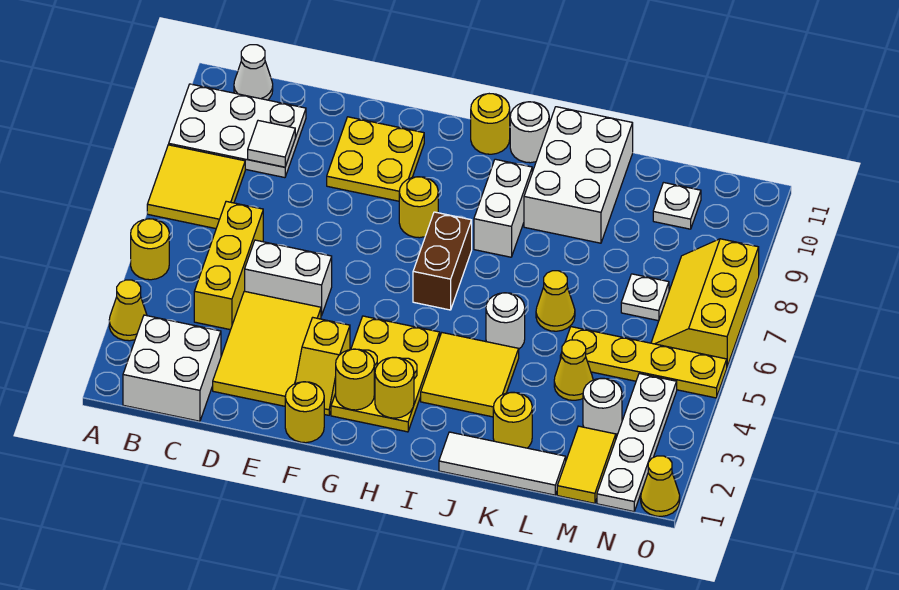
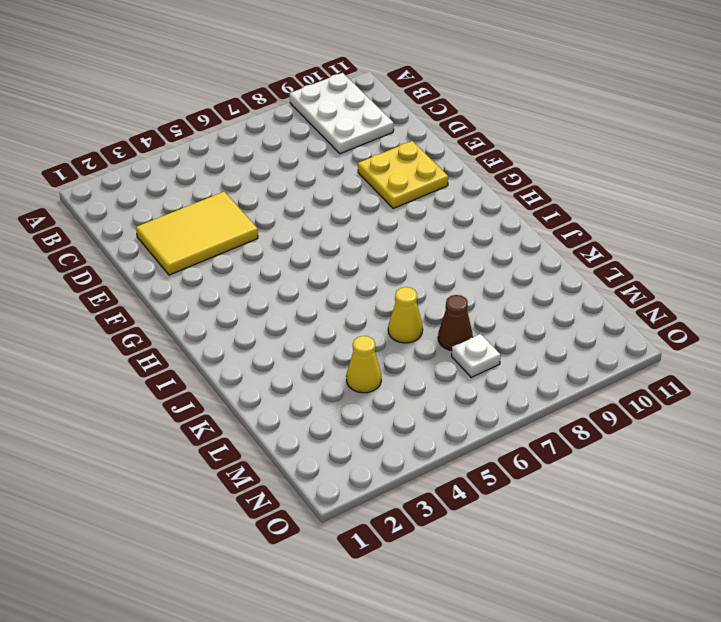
brown cone L7 level 1 -> none
none -> yellow cone A3 level 1
none -> yellow round brick A5 level 1
none -> yellow tile A7:B8 level 1
none -> white brick B1:C2 level 1

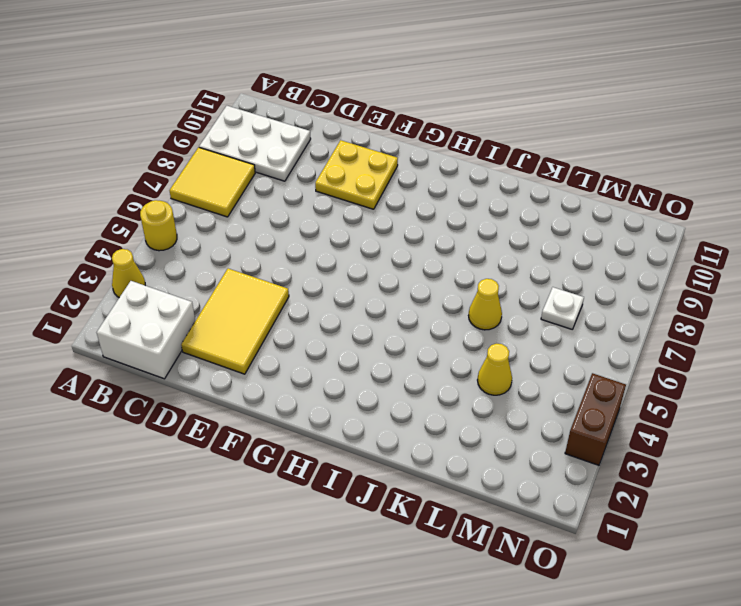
brown brick O3:O4 level 1 -> brown brick H6:H7 level 1
none -> white cone B11 level 1
none -> yellow brick C4:C6 level 1
none -> white brick D5:E5 level 1
none -> yellow round brick F1 level 1

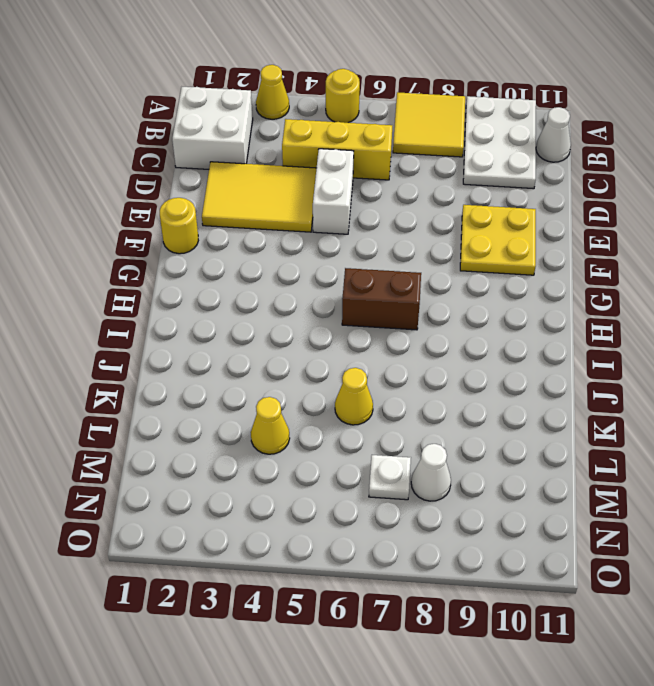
white cone M8 level 1 -> none
none -> yellow slope F2:F3 level 1 top 3
none -> yellow plate G2:H4 level 1
none -> yellow round brick G8 level 1
none -> yellow round brick H11 level 1

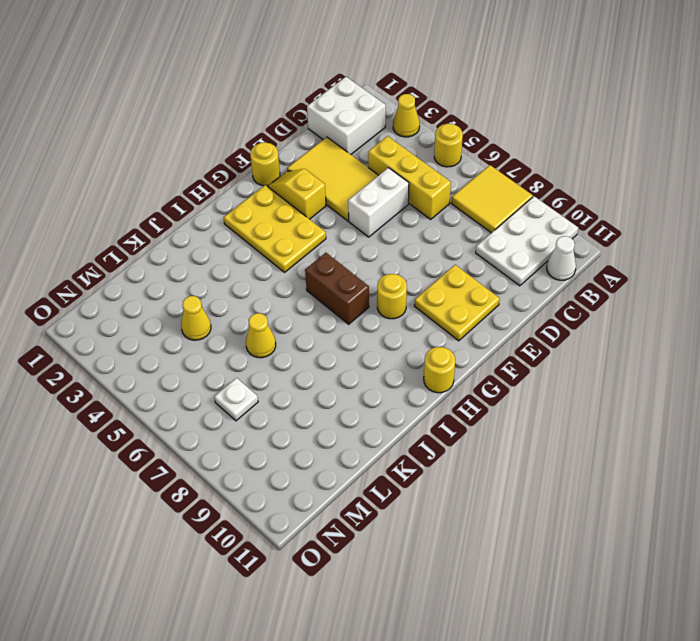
none -> yellow tile I3:J4 level 1
none -> white brick I8:I9 level 1
none -> white round brick I11 level 1
none -> white tile J1:L1 level 1

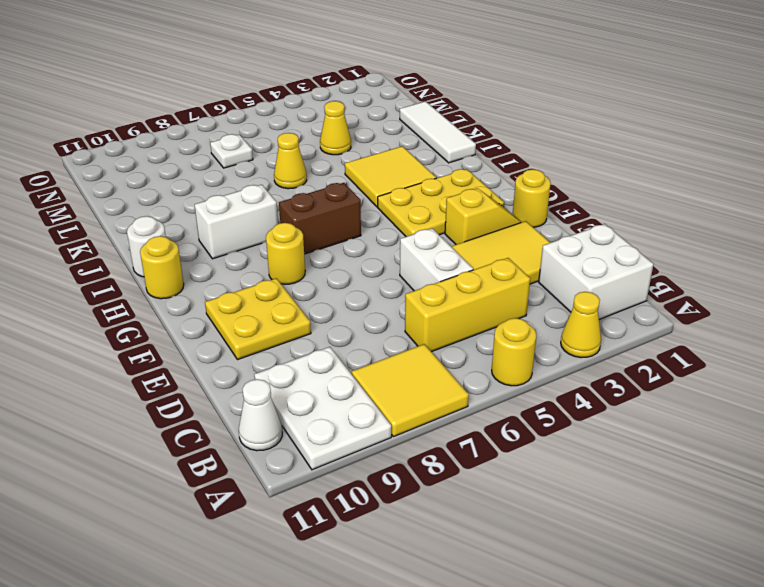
none -> white round brick J5 level 1
none -> white brick J9:K11 level 1
none -> yellow round brick K2 level 1
none -> yellow plate L5:O5 level 1

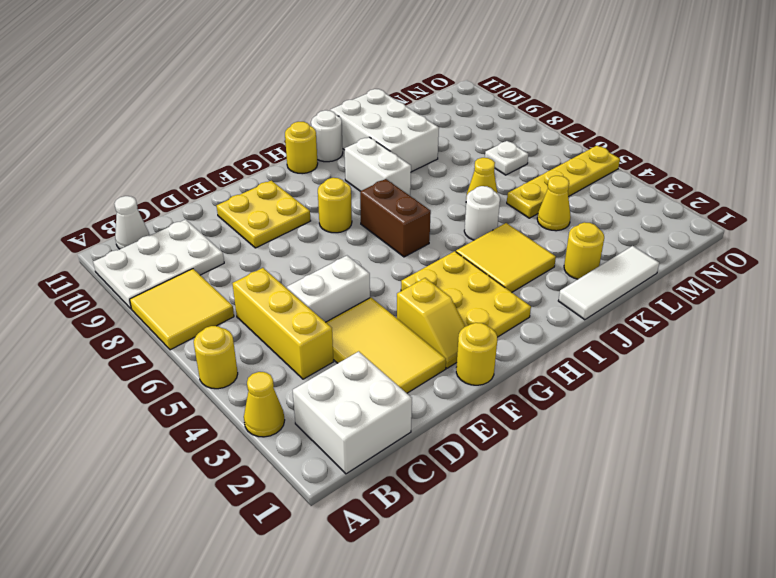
none -> yellow tile M1:M2 level 1
none -> white round brick M3 level 1
none -> white plate M10 level 1
none -> white plate N1:N4 level 1

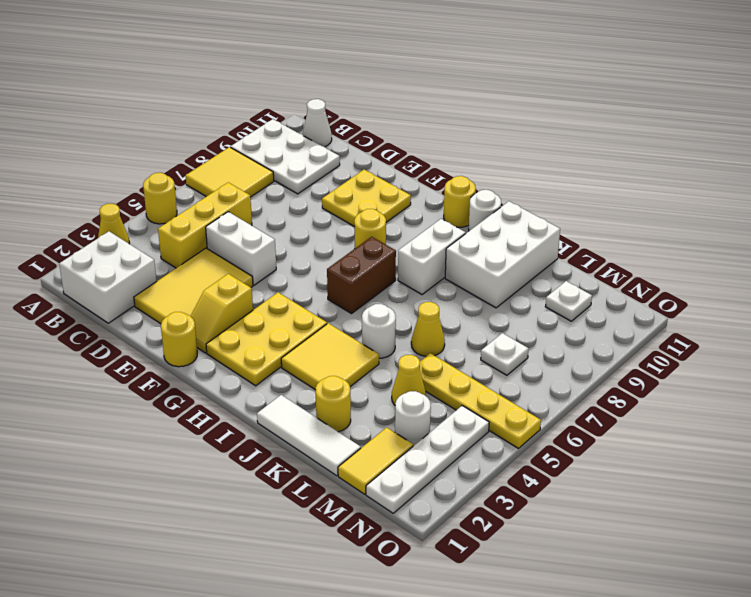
none -> yellow slope N6:O8 level 1 top O
none -> yellow cone O1 level 1
none -> white tile C9 level 2
none -> yellow round brick G2 level 2

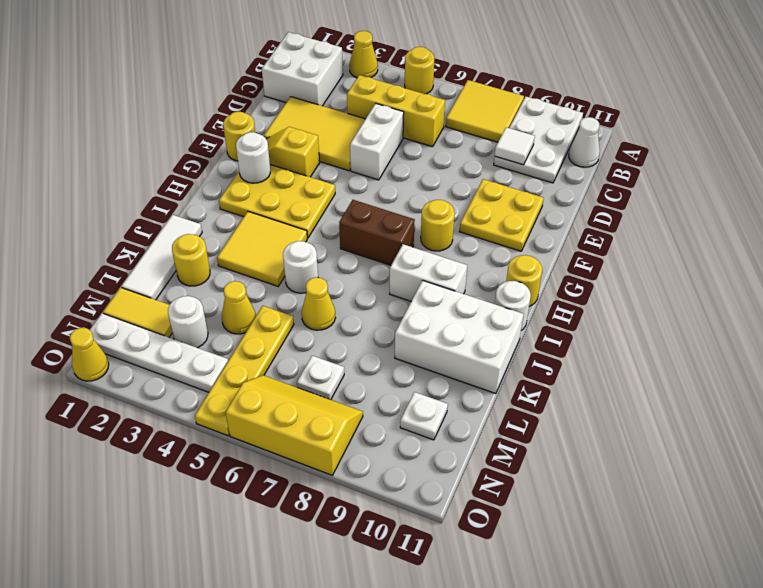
white round brick G2 level 2 -> yellow round brick G2 level 2
none -> yellow round brick H2 level 2

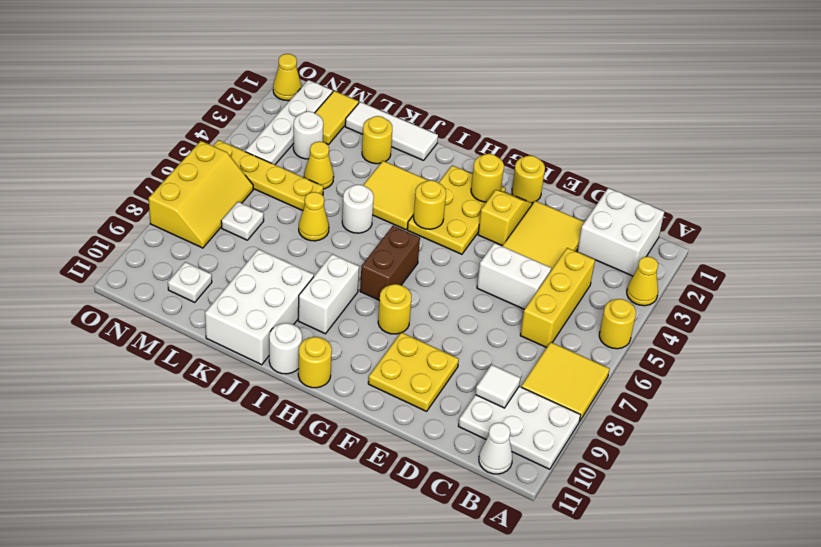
yellow round brick H4 level 2 -> yellow round brick H2 level 2

